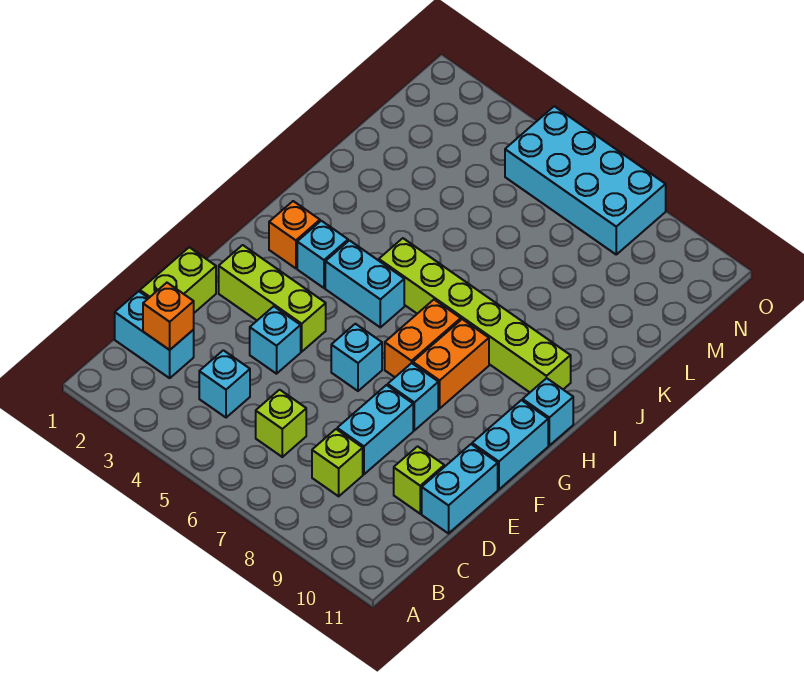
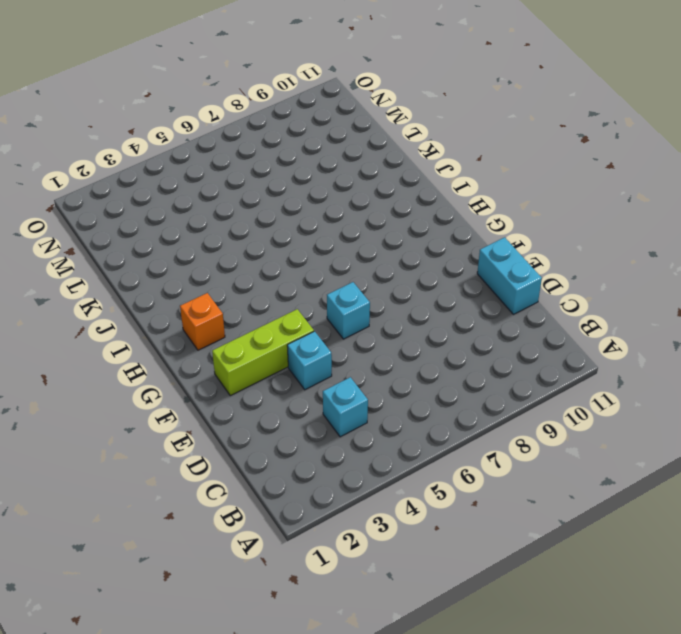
none -> cyan brick C1:C2 level 1
none -> lime brick C6 level 1
none -> lime brick C8 level 1

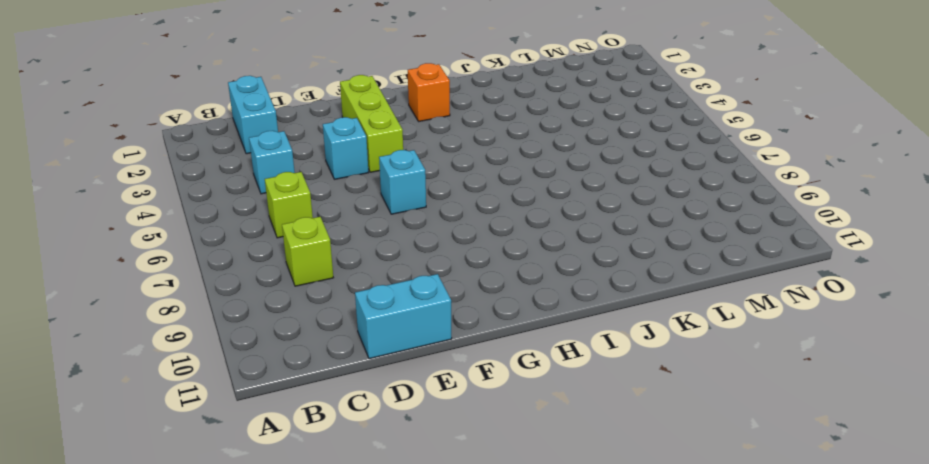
none -> lime brick D1:E1 level 1
none -> cyan brick D8:E8 level 1
none -> lime brick D10 level 1

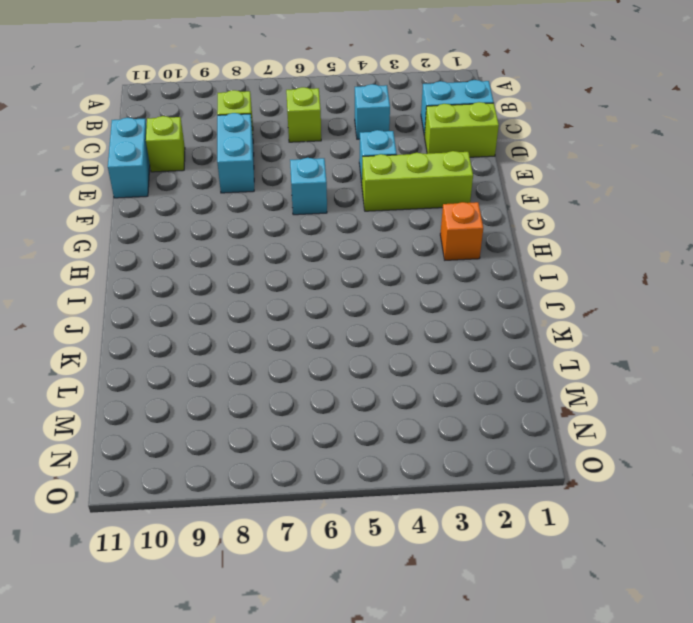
lime brick D1:D2 level 1 -> lime brick D1:E1 level 1
none -> cyan brick F8 level 1
none -> cyan brick F11:G11 level 1
none -> orange brick G7:H7 level 1

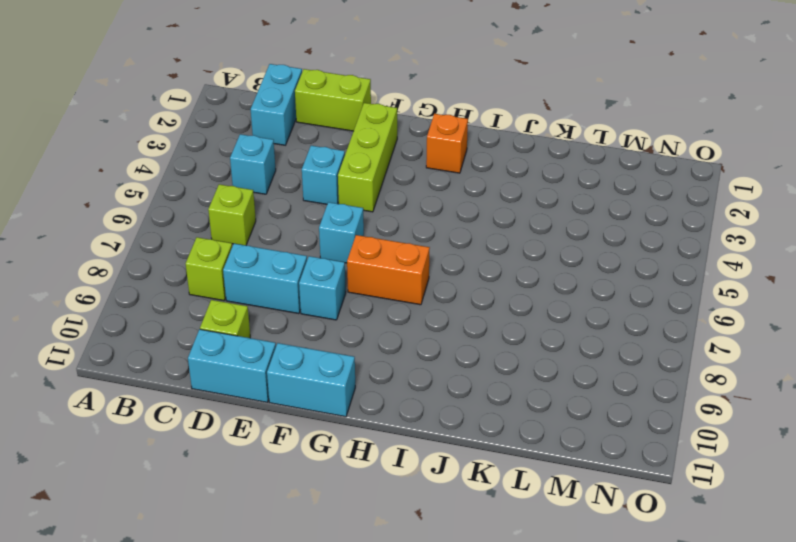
none -> orange brick G8:H8 level 1
none -> cyan brick H3 level 1
none -> cyan brick H4:H5 level 1

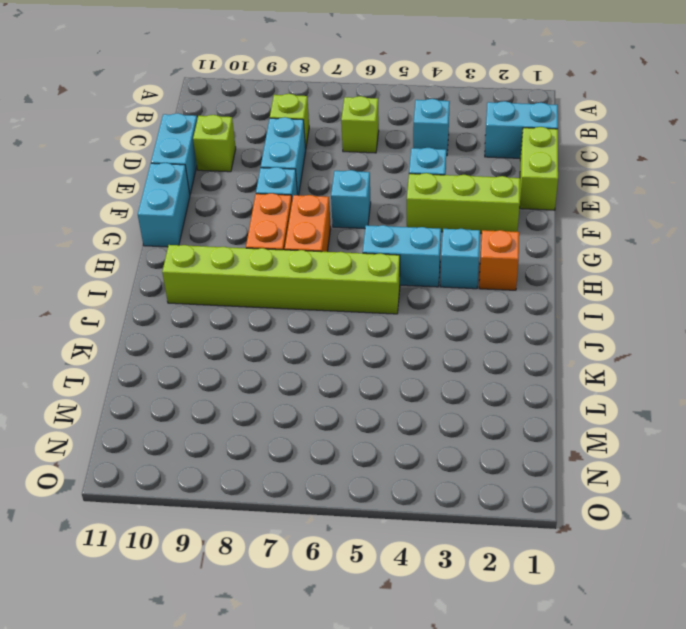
none -> cyan brick H11 level 1
none -> cyan brick N5:O8 level 1
none -> orange brick C2 level 2

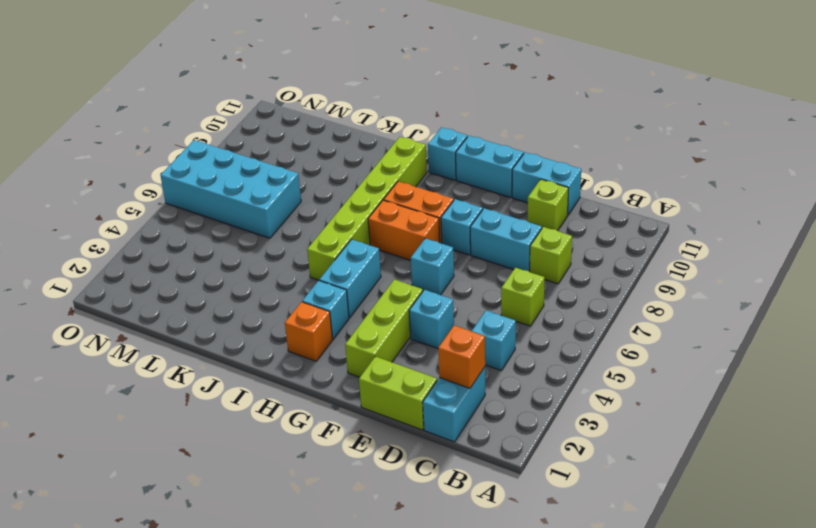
cyan brick L6:O7 level 1 -> cyan brick N5:O8 level 1

